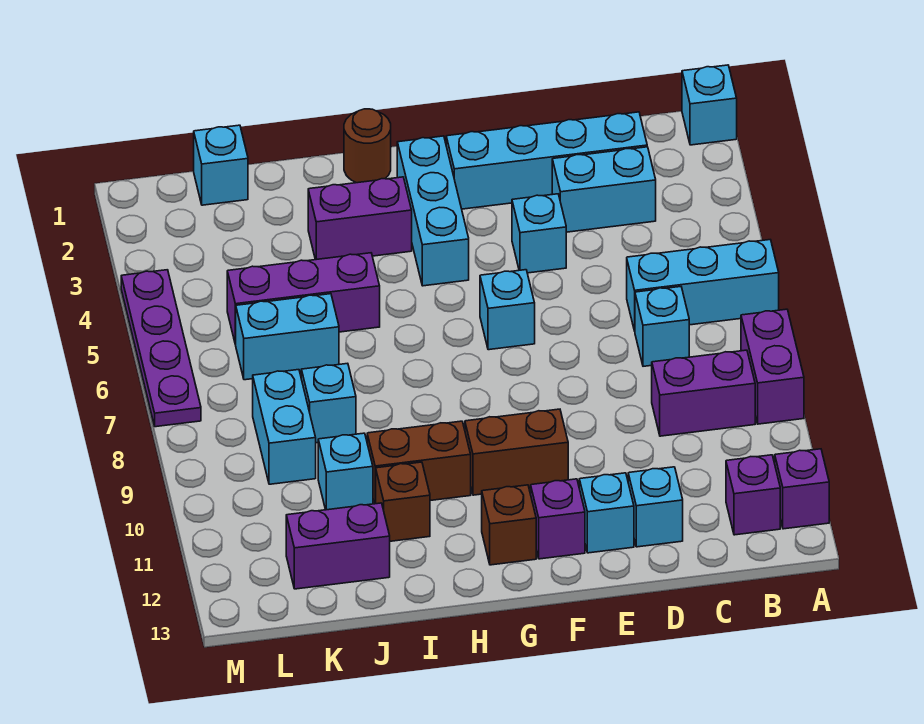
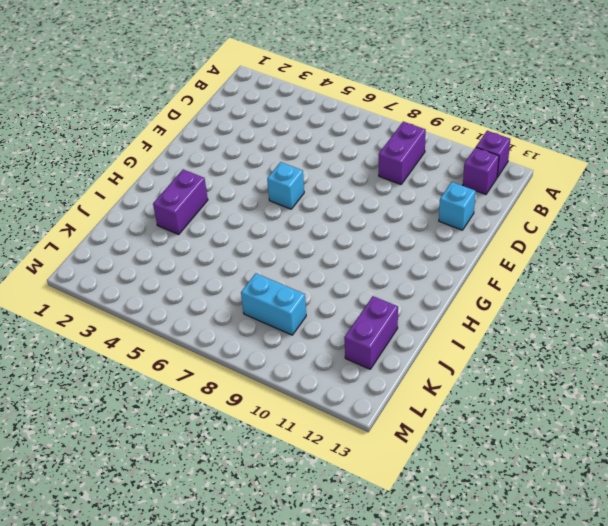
none -> cyan brick A1 level 1
none -> cyan brick A6:C6 level 1
none -> purple brick A8:A9 level 1

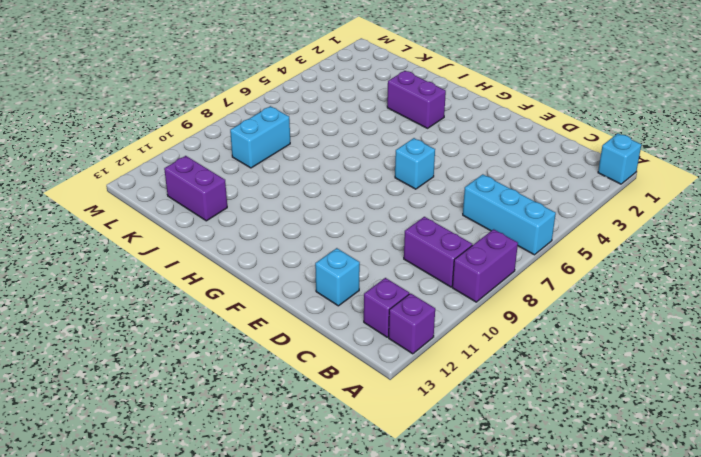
none -> cyan brick C2:F2 level 1
none -> cyan brick C3:D3 level 1
none -> cyan brick C7 level 1

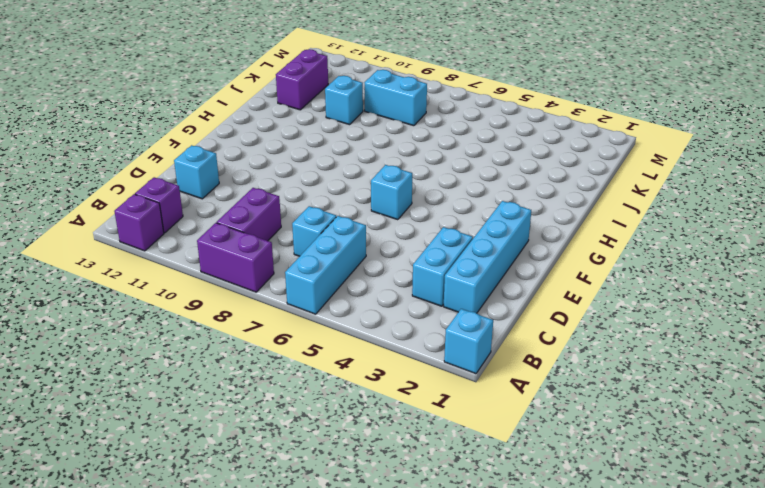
none -> cyan brick E4 level 1
none -> cyan brick E12 level 1
none -> brown brick F10:G10 level 1

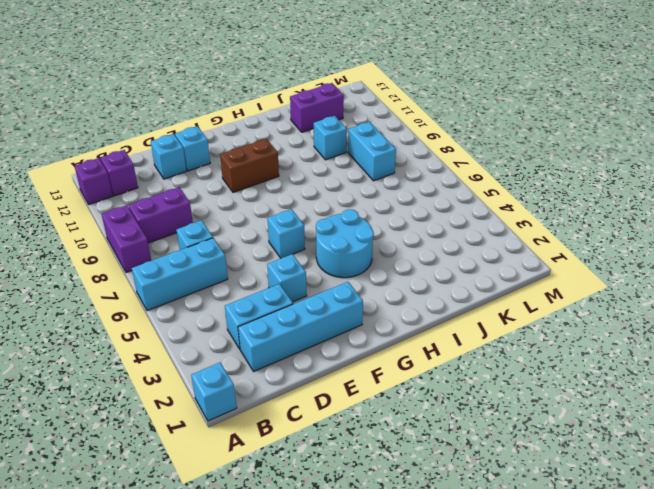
cyan round brick G4:H5 level 1 -> cyan brick G2:G4 level 1
none -> purple brick F12 level 1
none -> brown brick G12 level 1
none -> brown round brick H1 level 1

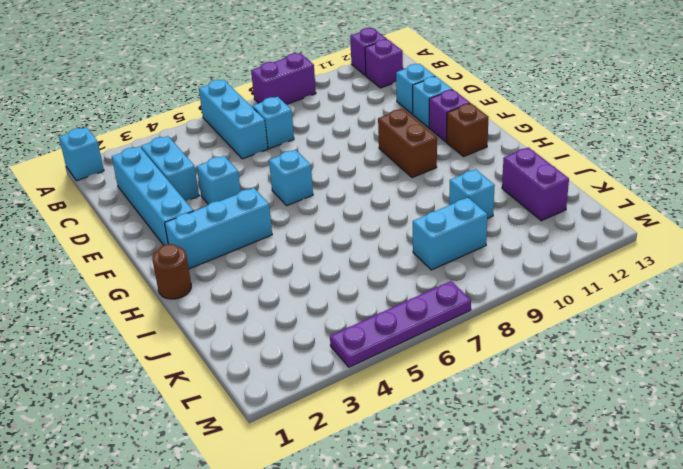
none -> purple brick B9:C9 level 1
none -> purple brick H3:I3 level 1
none -> brown brick H10:I10 level 1

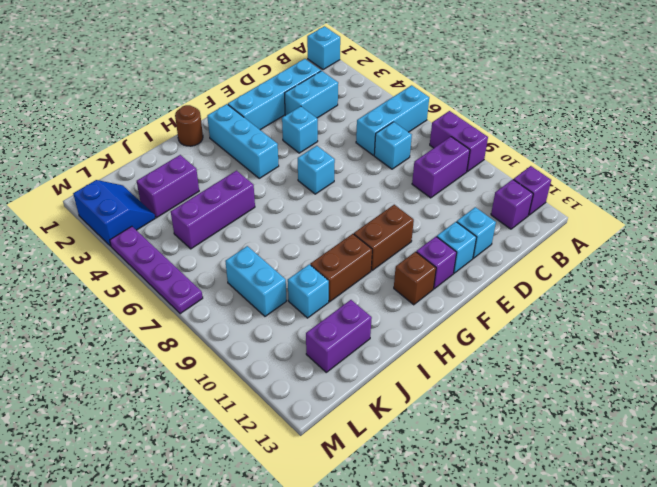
purple brick J3:K3 level 1 -> purple brick H3:I3 level 1
blue slope L2:M3 level 1 top M -> none
none -> brown brick I11 level 1
none -> cyan brick J6:K6 level 1
none -> cyan brick J8 level 1

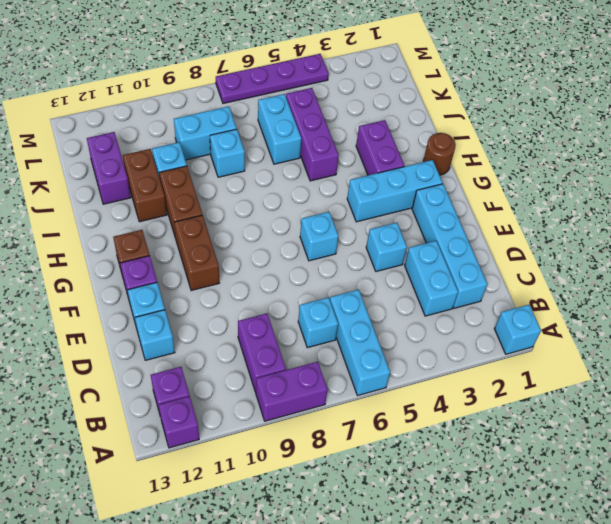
brown brick I11:J11 level 1 -> brown brick I11 level 1
none -> cyan brick K1 level 1

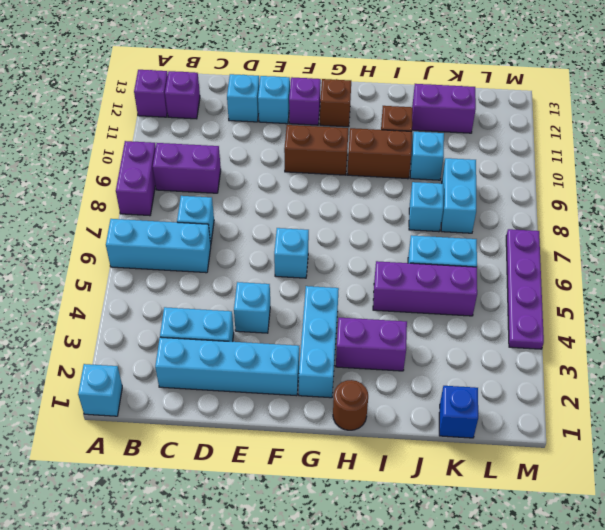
blue brick K1 level 1 -> cyan brick K1 level 1

